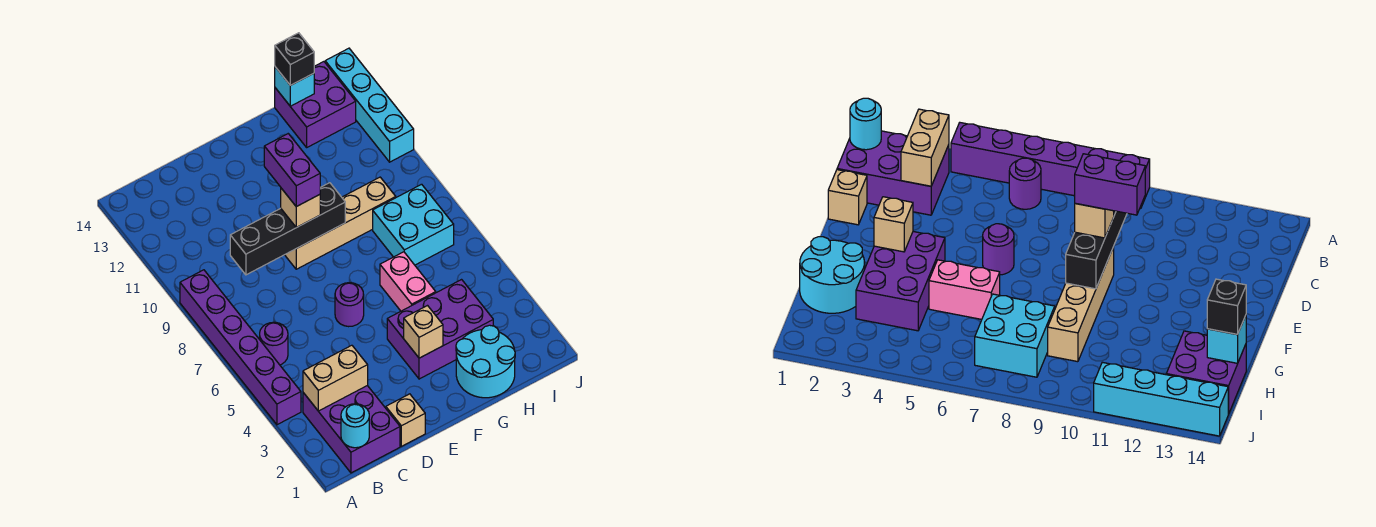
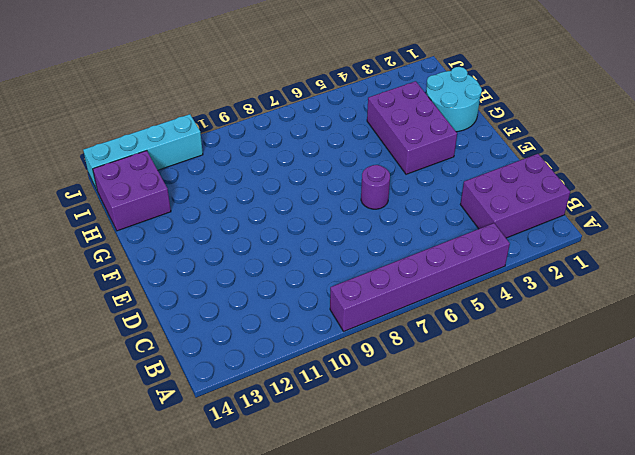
none -> purple round brick B6 level 1
none -> tan brick D1 level 1
none -> tan brick E9:H9 level 1

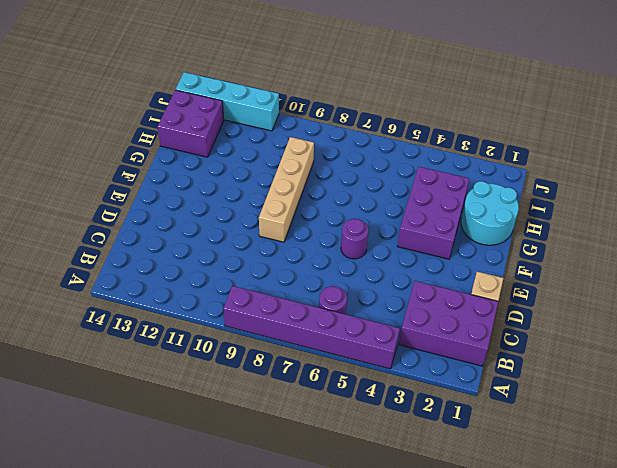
none -> pink brick G5:G6 level 1
none -> cyan brick H7:I8 level 1
none -> cyan round brick B1 level 2

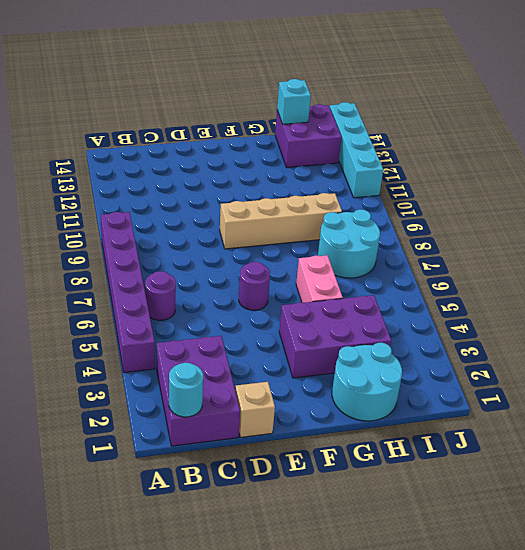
cyan round brick H7:I8 level 1 -> cyan brick H7:I8 level 1
none -> tan brick B3:C3 level 2
none -> black brick C9:F9 level 2
none -> tan brick F3 level 2

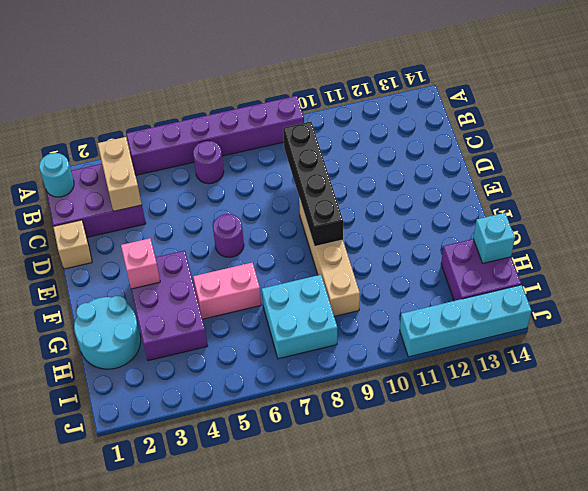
pink brick F3 level 2 -> tan brick F3 level 2
none -> tan brick E9 level 3
none -> black brick H14 level 3
none -> purple brick E9:E10 level 4

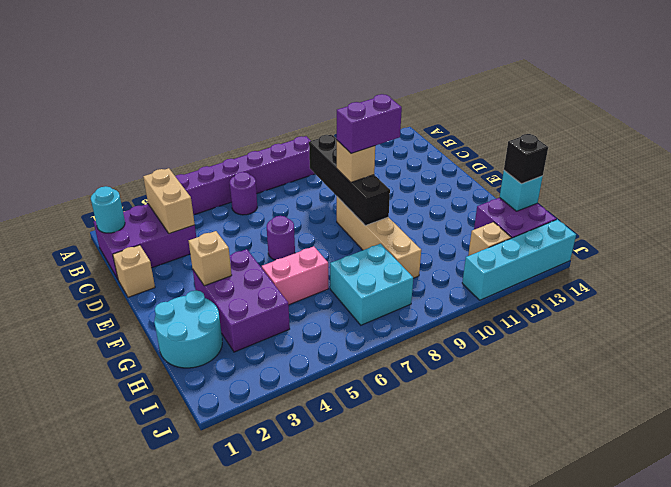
tan brick I12 level 1 -> none

